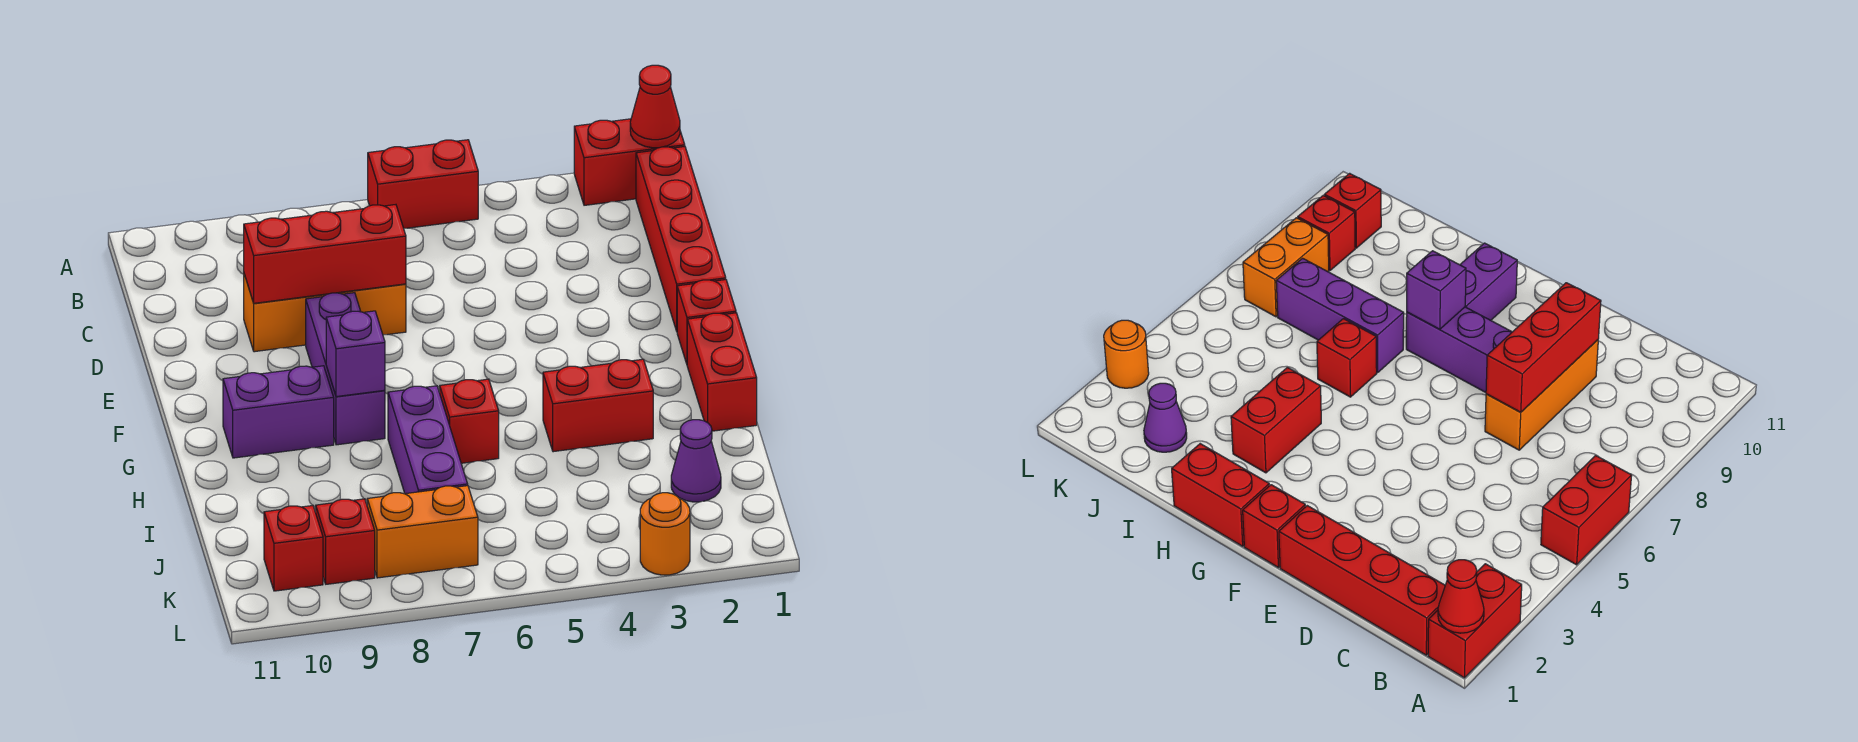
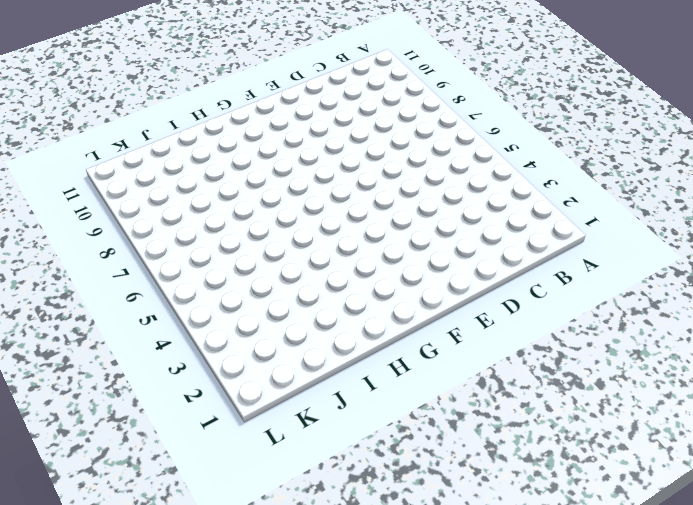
none -> red brick A1:A2 level 1
none -> red brick A5:A6 level 1
none -> red brick B1:E1 level 1

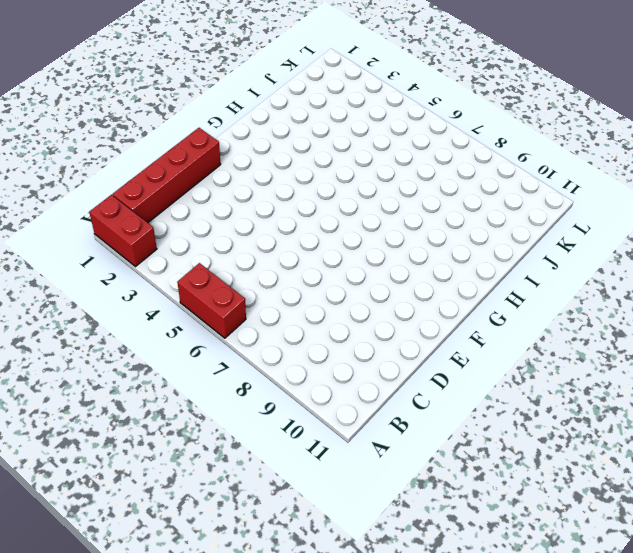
none -> orange brick D7:D9 level 1
none -> purple brick E8:G8 level 1
none -> red brick F1 level 1

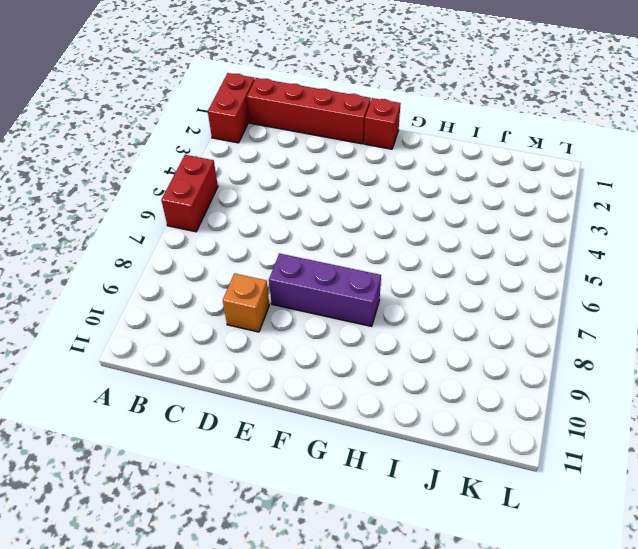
orange brick D9 level 1 -> orange brick D7:D9 level 1
none -> red brick G1:H1 level 1
none -> purple brick G9:G10 level 1
none -> red brick H3:H4 level 1

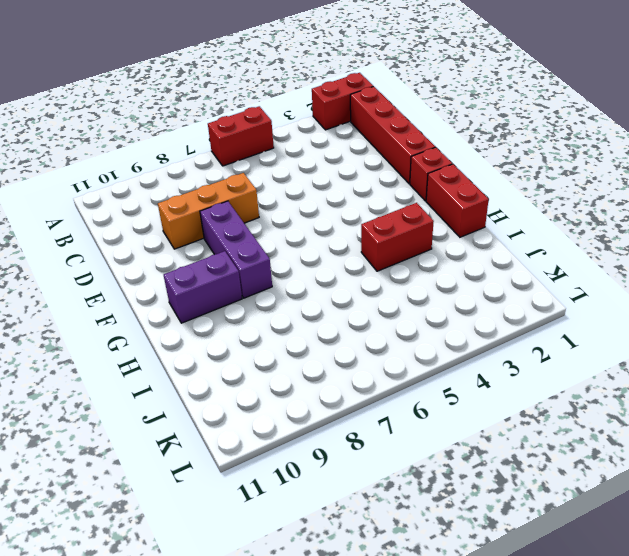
none -> red brick H6 level 1
none -> purple brick H7:J7 level 1
none -> purple cone J2 level 1

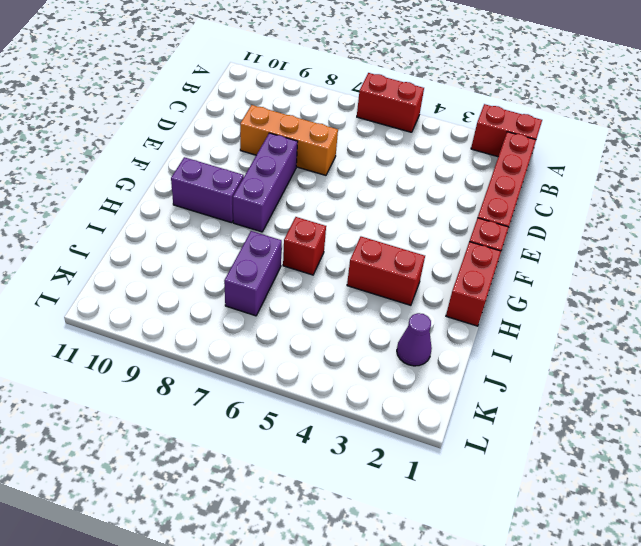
purple brick I7:J7 level 1 -> purple brick H7:J7 level 1
none -> orange brick K7:K8 level 1
none -> red brick K9 level 1
none -> red brick K10 level 1

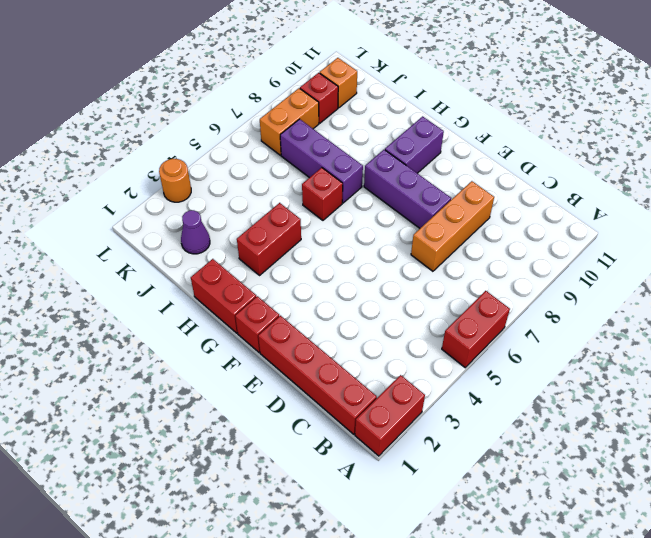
orange brick K10 level 1 -> red brick K10 level 1
none -> red cone A1 level 2
none -> red brick D7:D9 level 2
none -> purple brick G8 level 2

